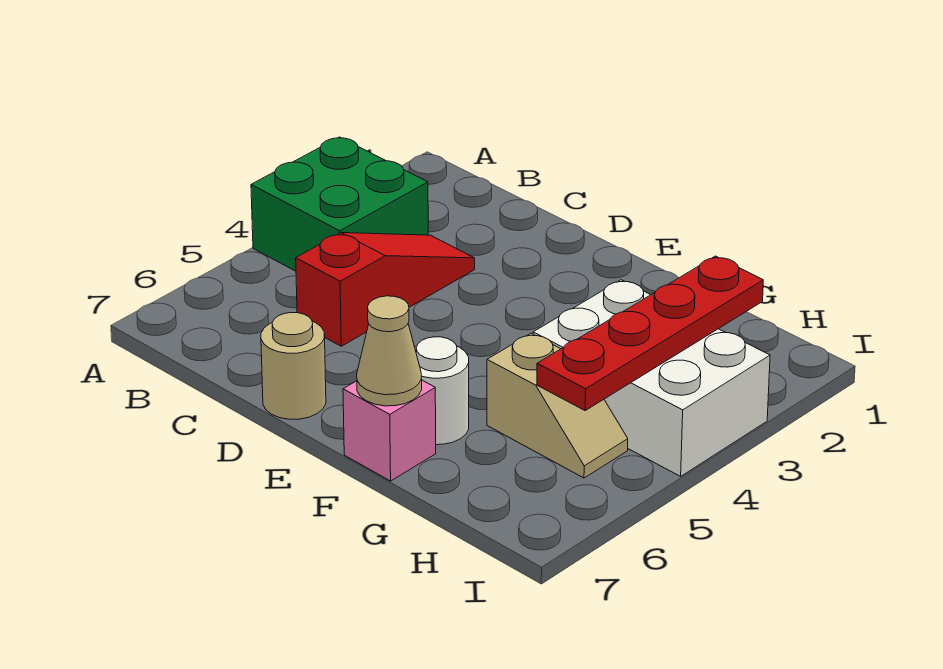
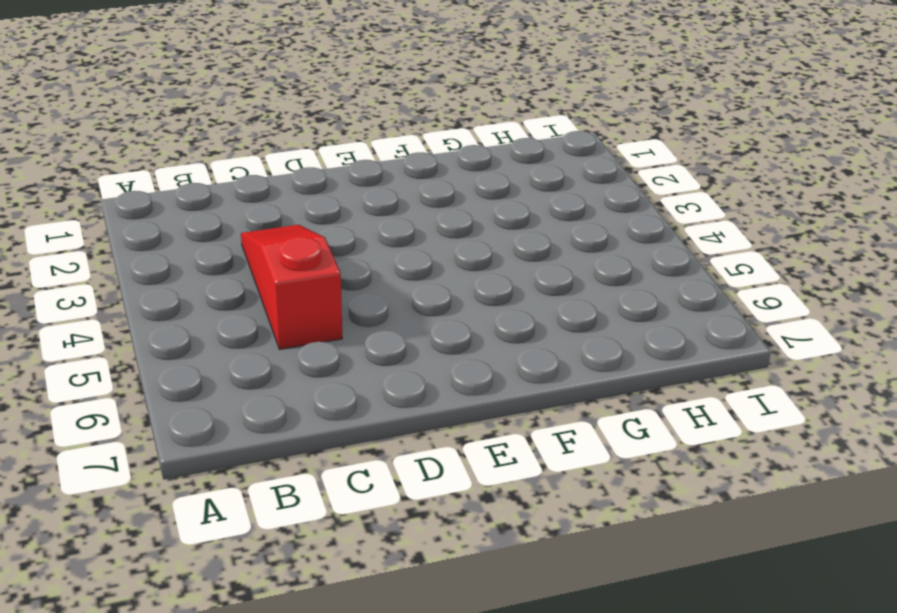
none -> green brick A3:B4 level 1
none -> tan round brick D7 level 1

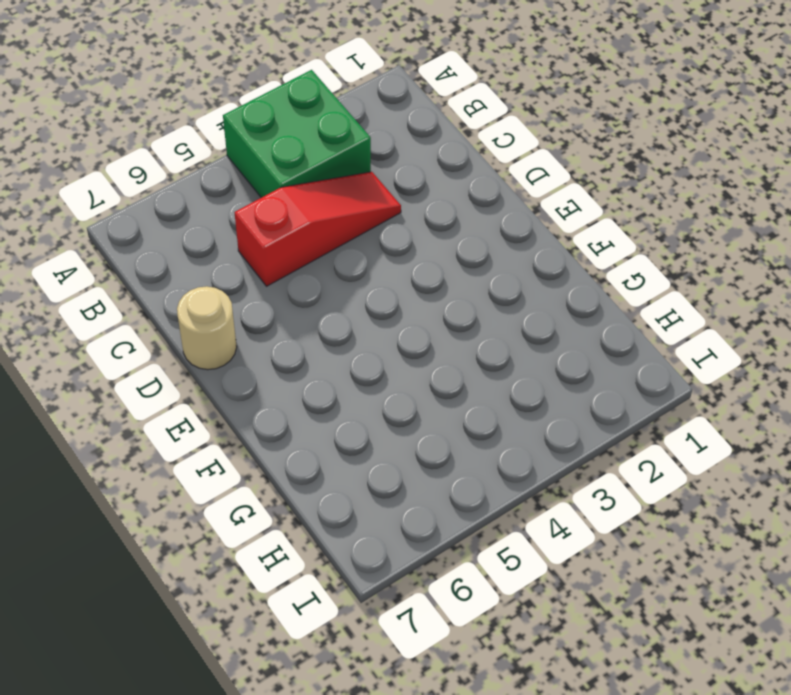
none -> white round brick F6 level 1
none -> pink brick F7 level 1

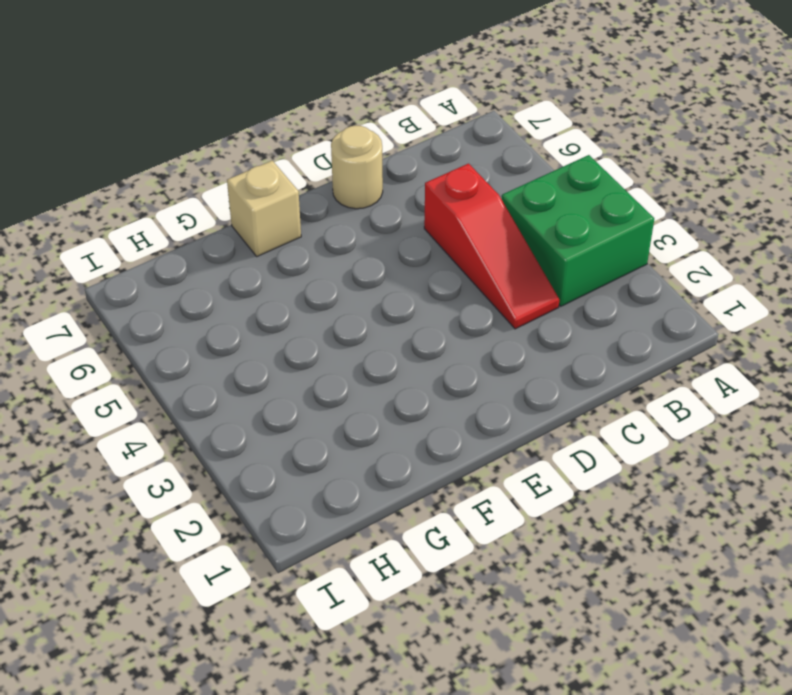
tan brick F7 level 1 -> pink brick F7 level 1
none -> white round brick F6 level 1
none -> white brick G3:I4 level 1

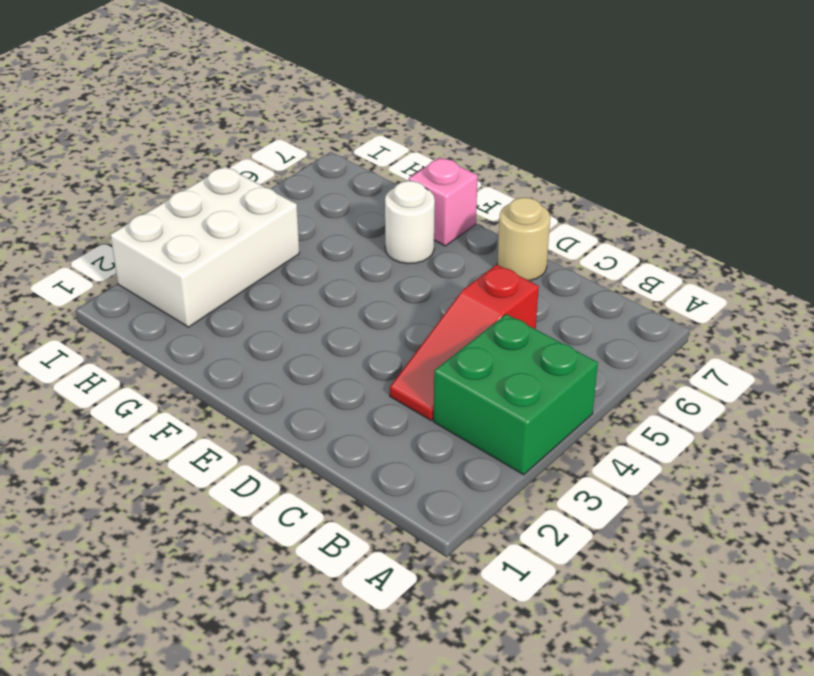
white brick H2:I4 level 1 -> white brick G3:I4 level 1
none -> tan slope G5:H5 level 1 top G
none -> tan cone F7 level 2

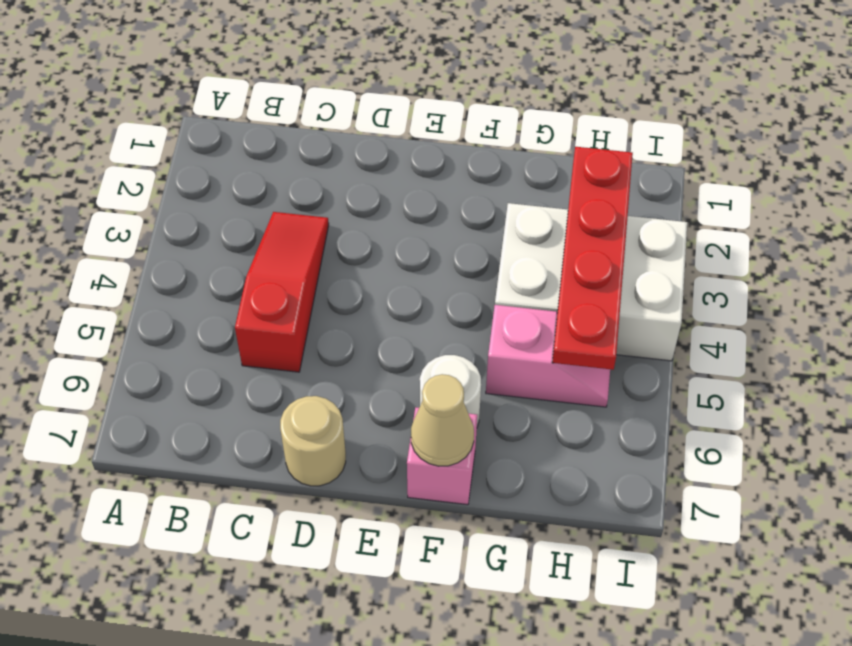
pink slope G5:H5 level 1 top G -> tan slope G5:H5 level 1 top G
none -> green brick A3:B4 level 1

